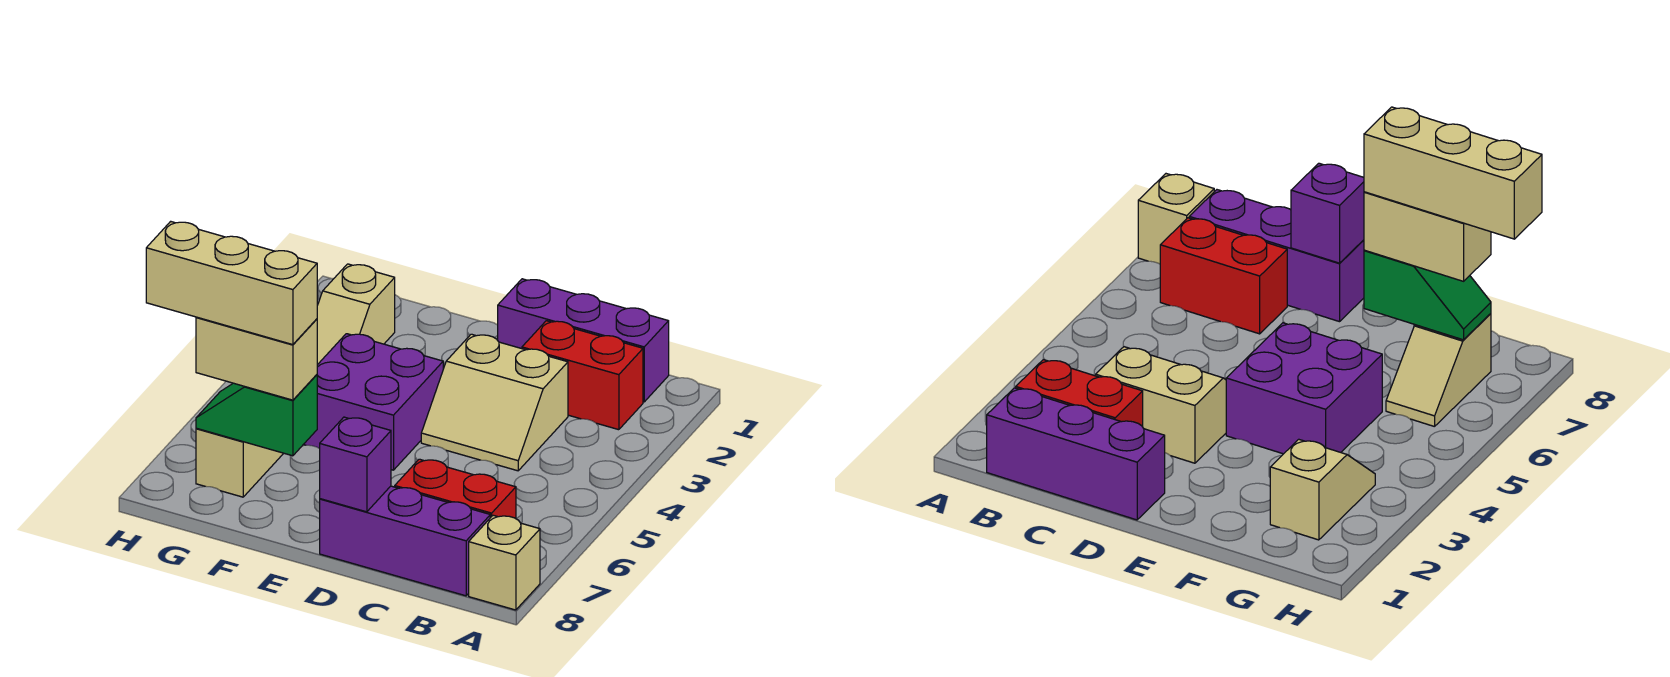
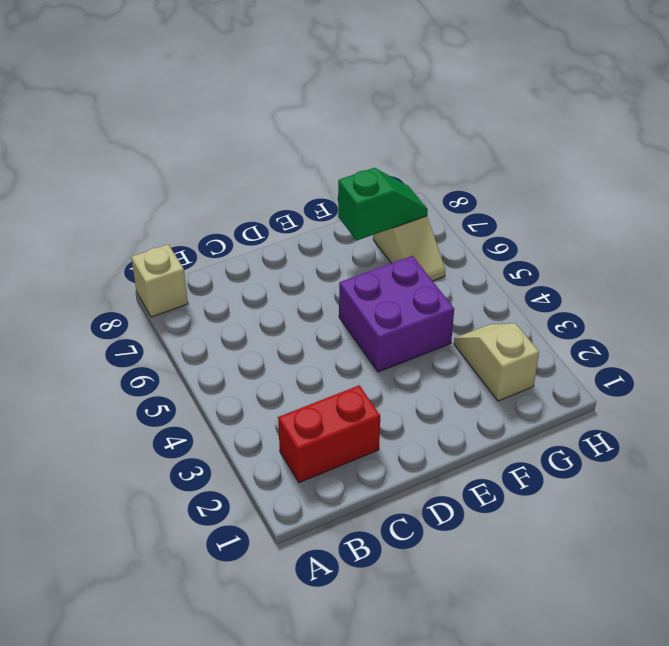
none -> purple brick B1:D1 level 1
none -> red brick B7:C7 level 1
none -> purple brick B8:D8 level 1

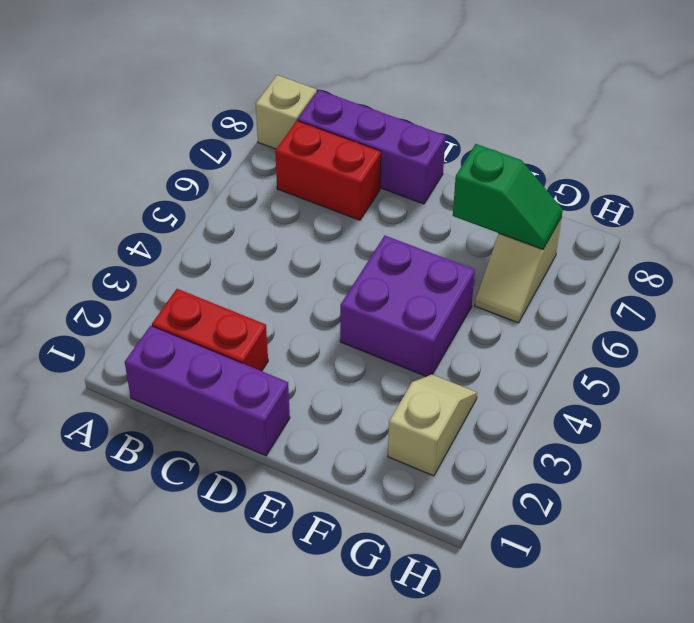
none -> tan slope C3:D4 level 1 top 3
none -> purple brick D8 level 2
none -> tan brick F7:G7 level 3

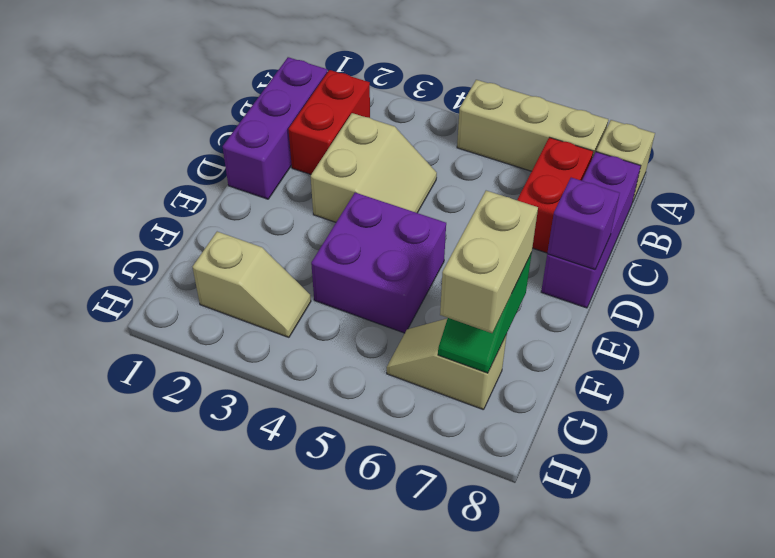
tan brick A5:A7 level 1 -> tan brick F7:H7 level 4

